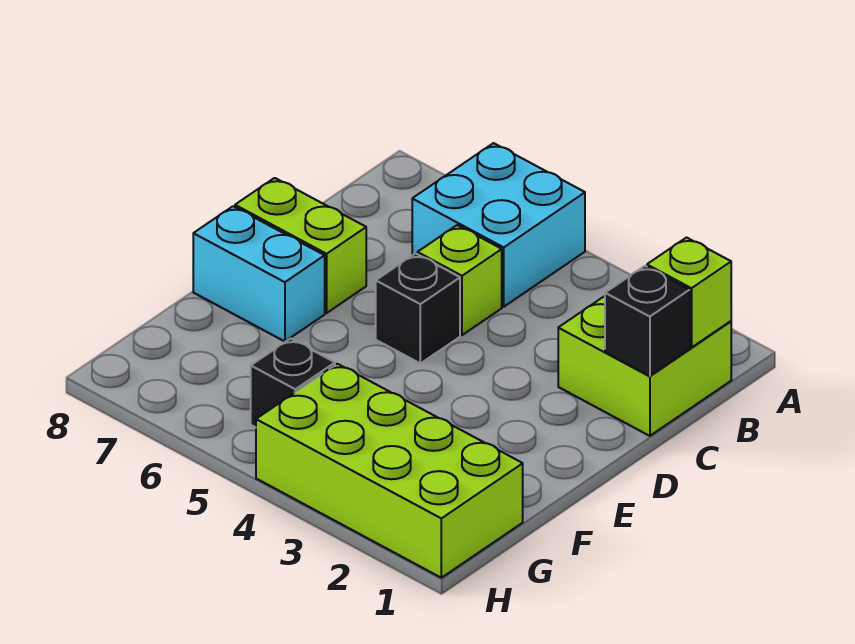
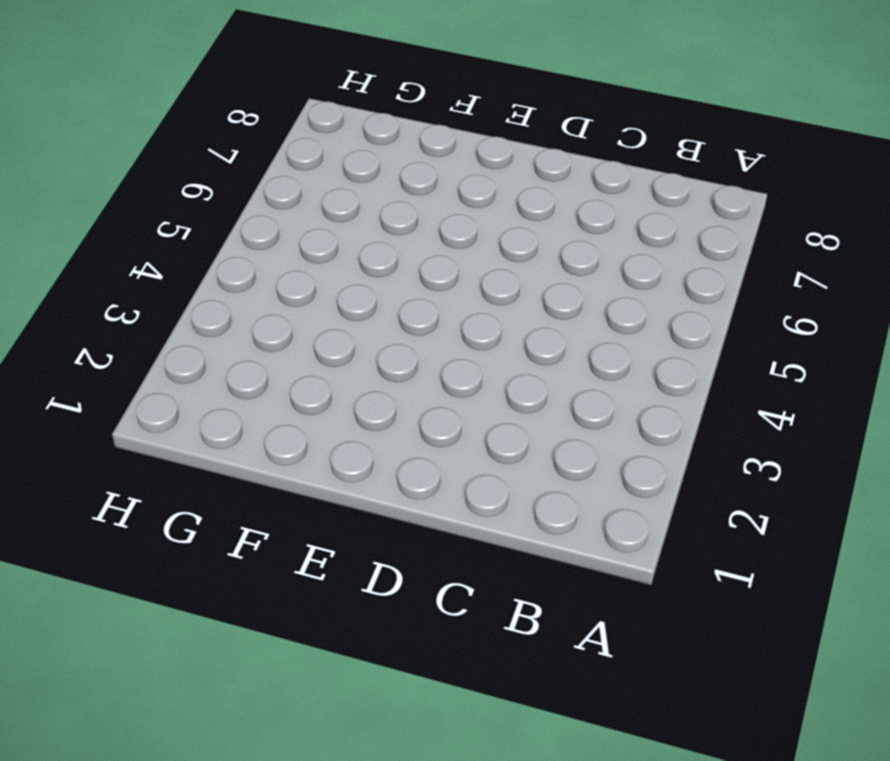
none -> cyan brick A5:B6 level 1
none -> lime brick B1:C2 level 1

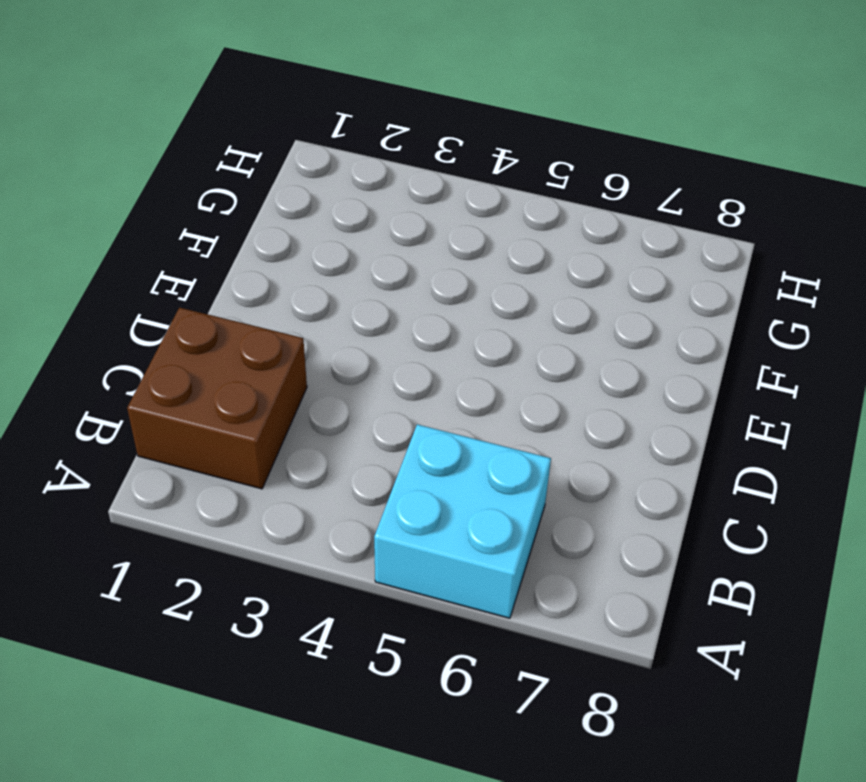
brown brick B1:C2 level 1 -> lime brick B1:C2 level 1
none -> lime brick C5 level 1
none -> black brick D5 level 1

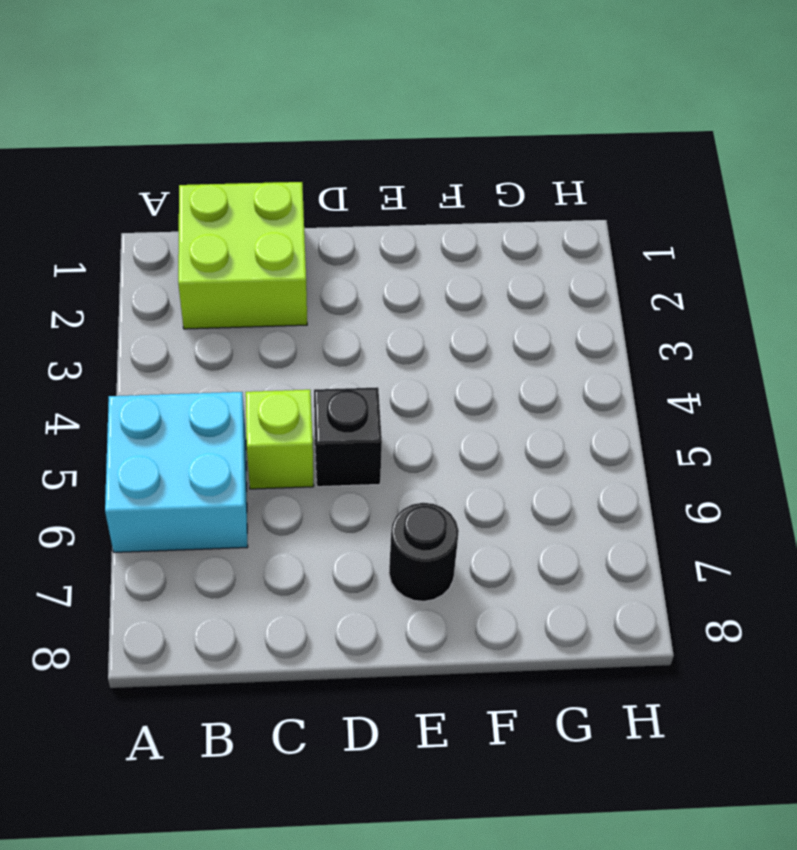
black round brick E7 level 1 -> cyan brick E7:E8 level 1
none -> lime brick D7:D8 level 1
none -> lime brick G1:H4 level 1

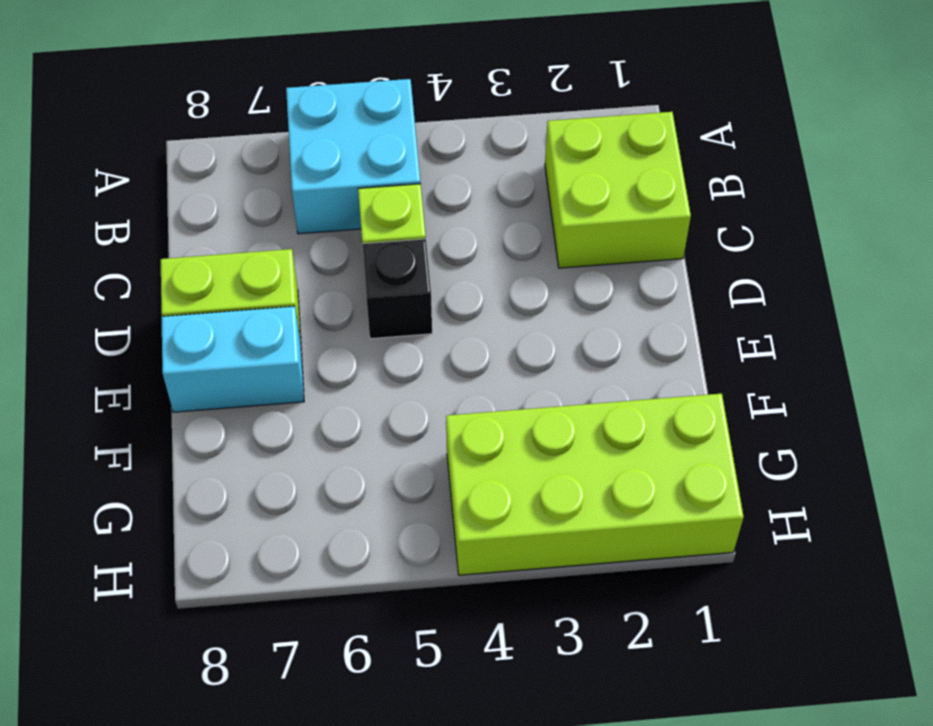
none -> black brick G5 level 1
none -> lime brick B1 level 2

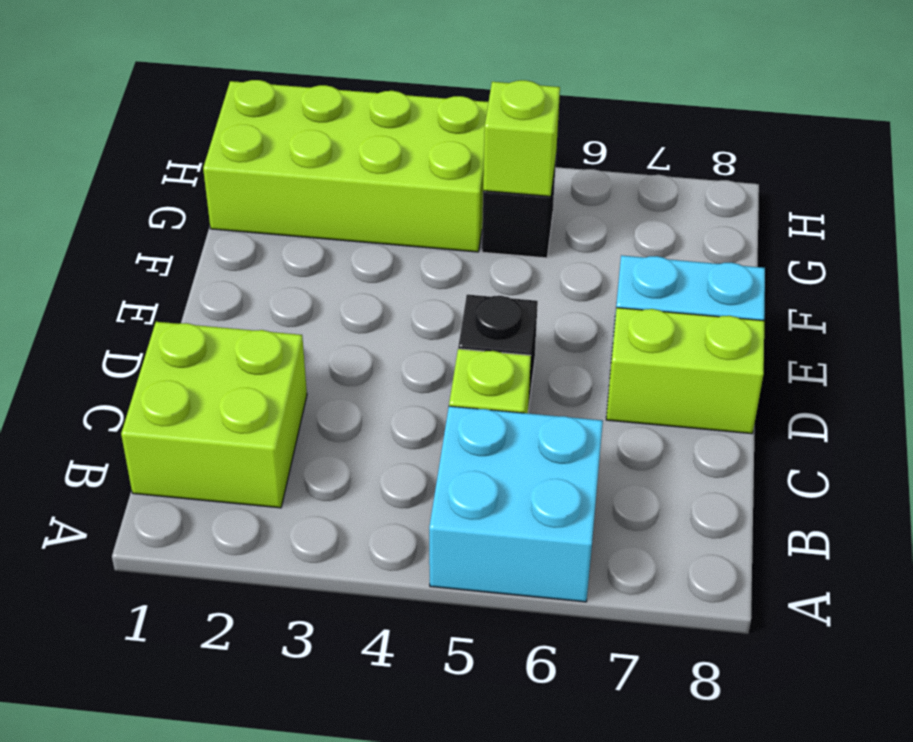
lime brick G5 level 2 -> lime brick B1 level 2
none -> black brick C1 level 2

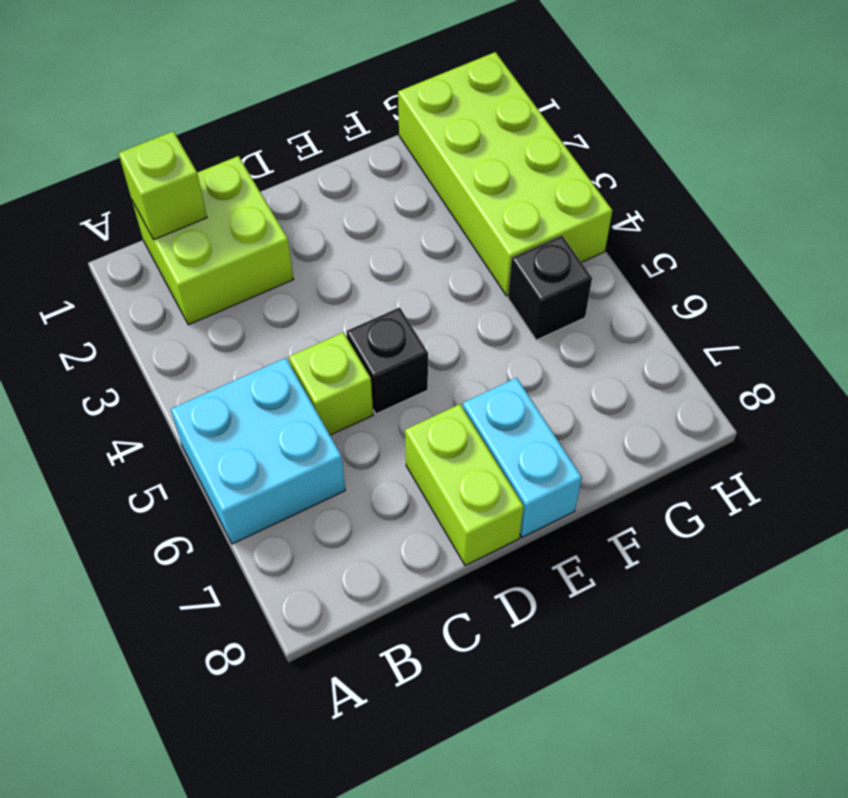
none -> black brick C1 level 2

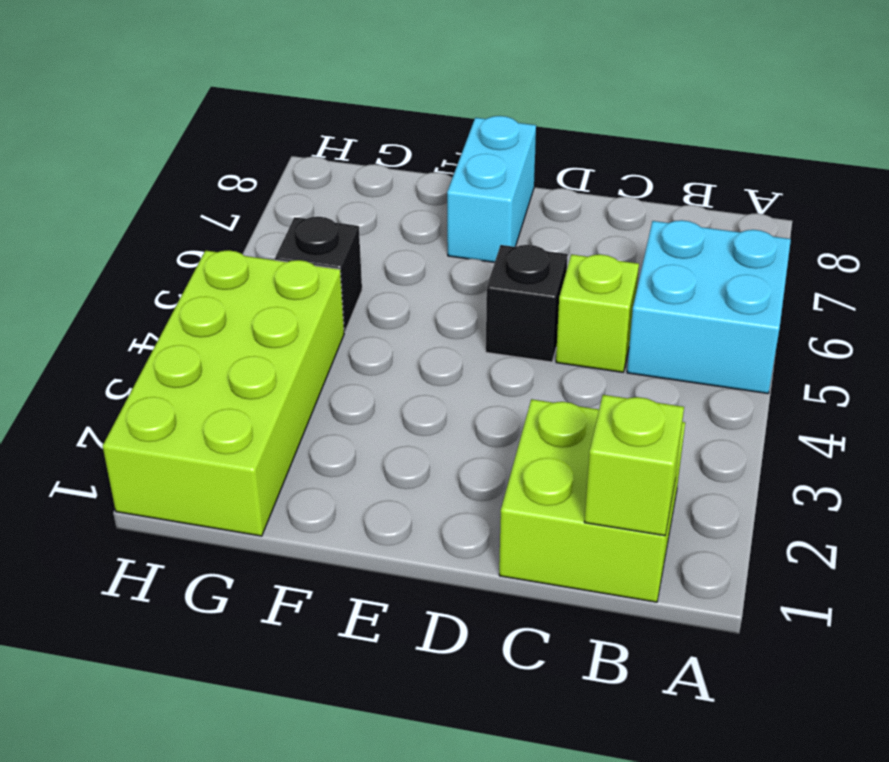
none -> lime brick D7:D8 level 1
none -> black brick C1 level 2

